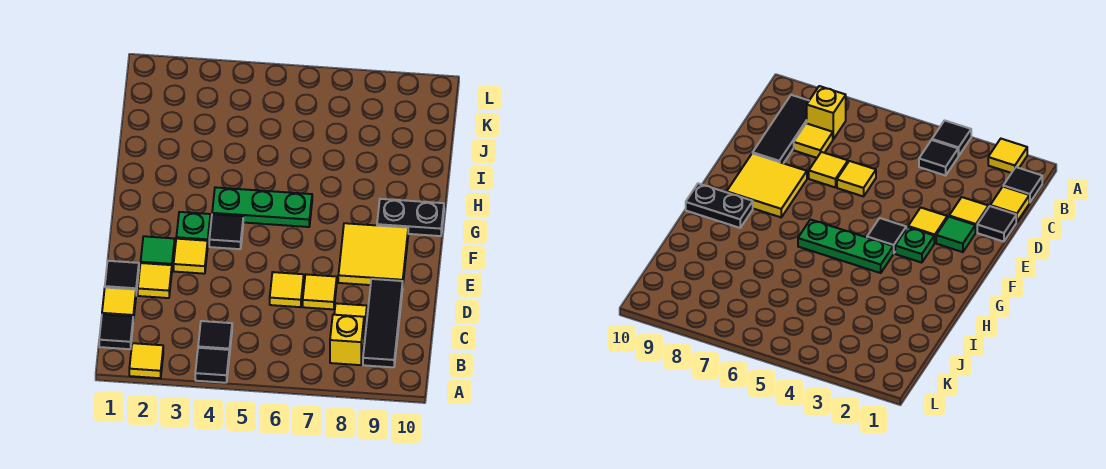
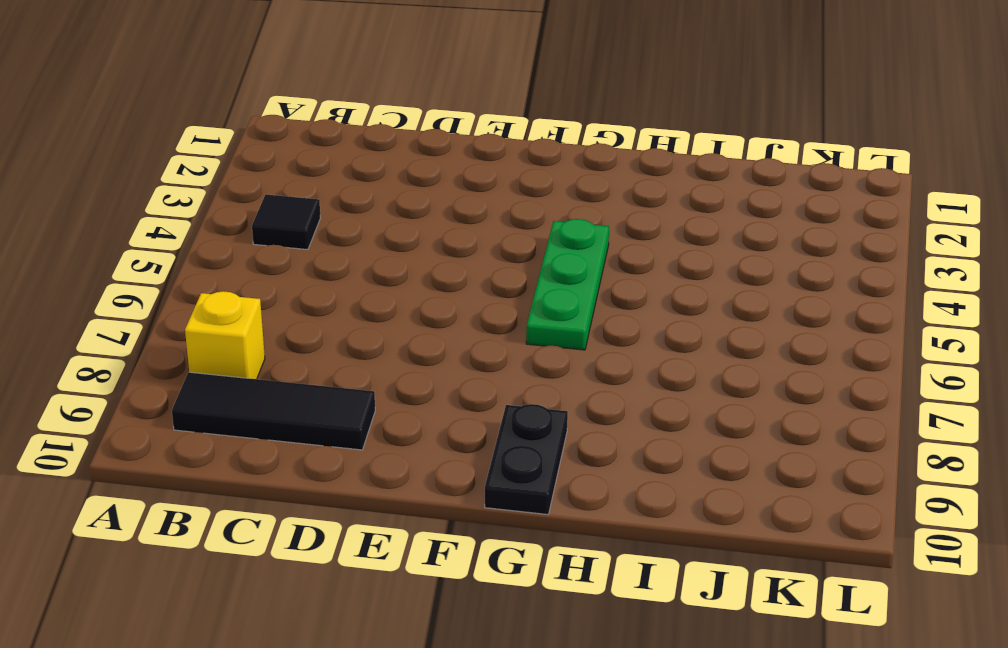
none -> yellow tile A2 level 1
none -> black tile A4 level 1
none -> black tile B1 level 1

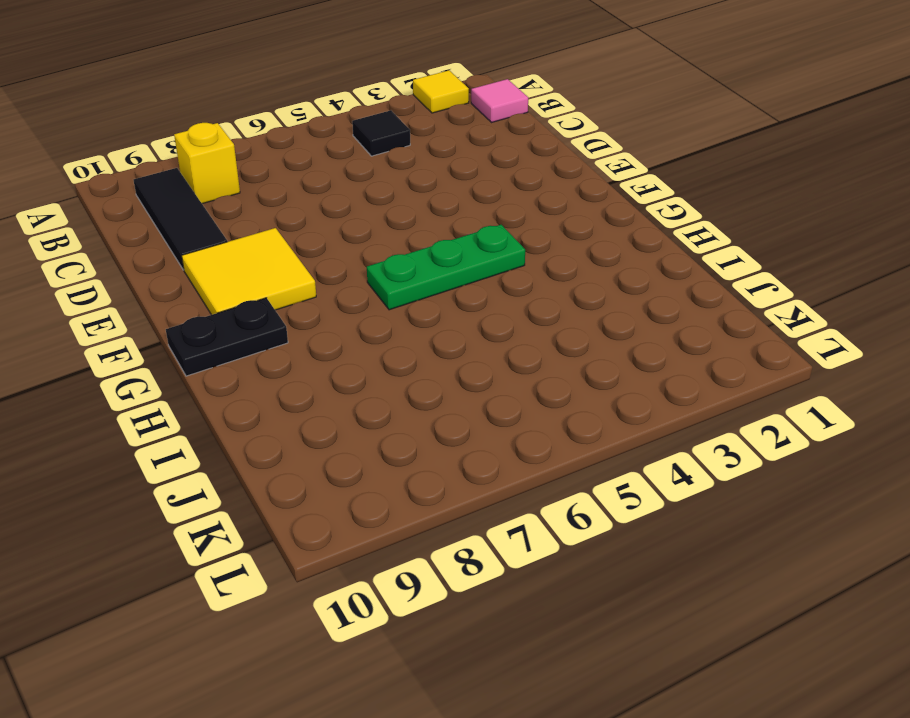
pink tile B1 level 1 -> black tile B1 level 1
none -> black tile A4 level 1
none -> yellow tile C1 level 1
none -> yellow tile C8 level 1

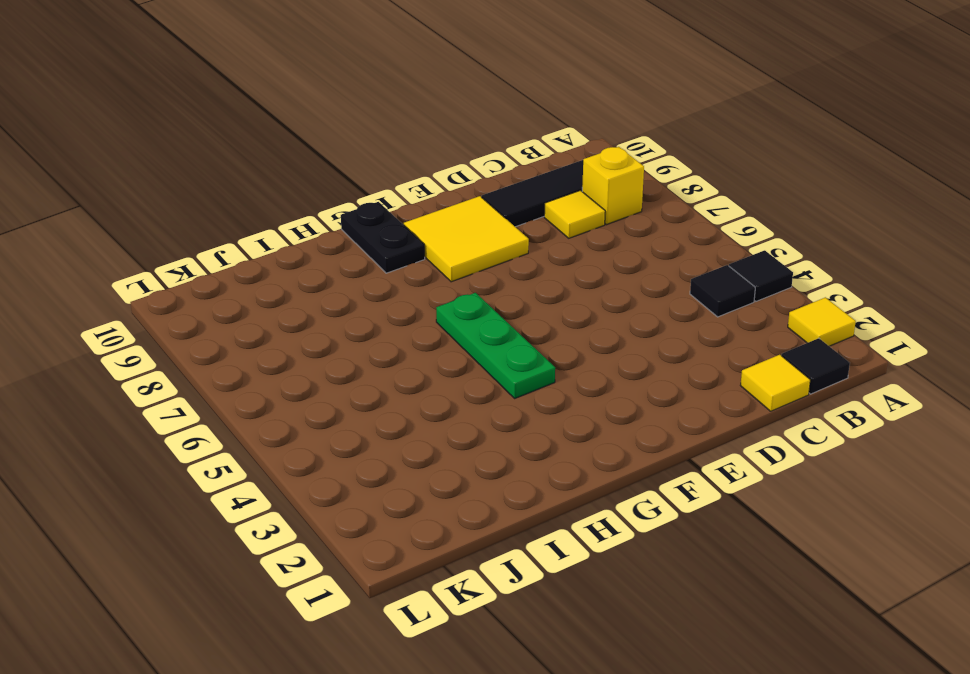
none -> black tile D1 level 1
none -> yellow tile D2 level 1
none -> yellow tile D6 level 1

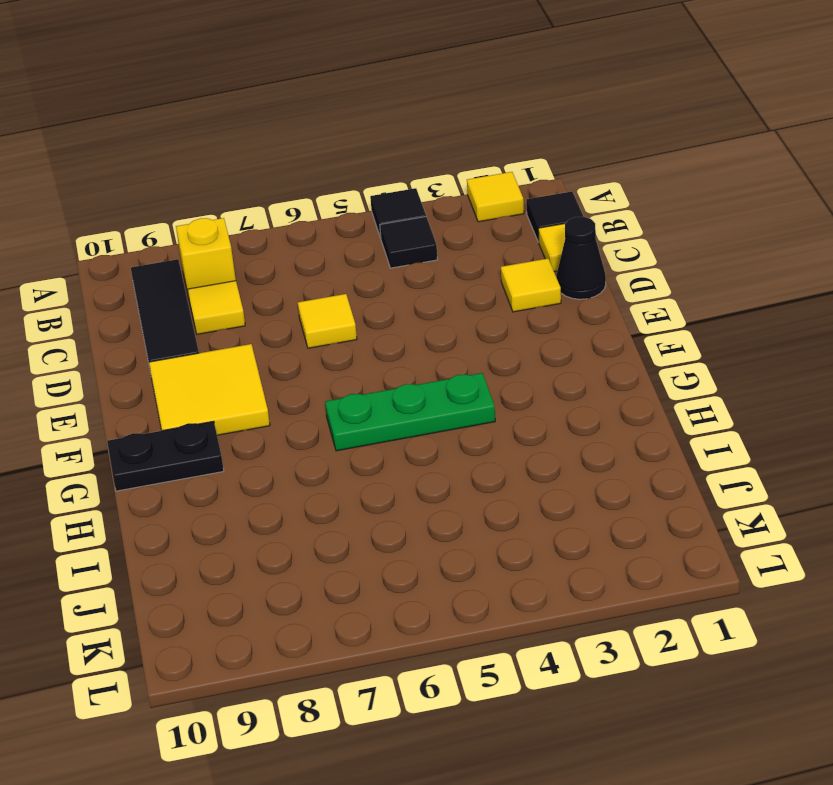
black cone D1 level 1 -> black tile D1 level 1
none -> yellow tile D7 level 1
none -> green tile E2 level 1
none -> yellow tile E3 level 1

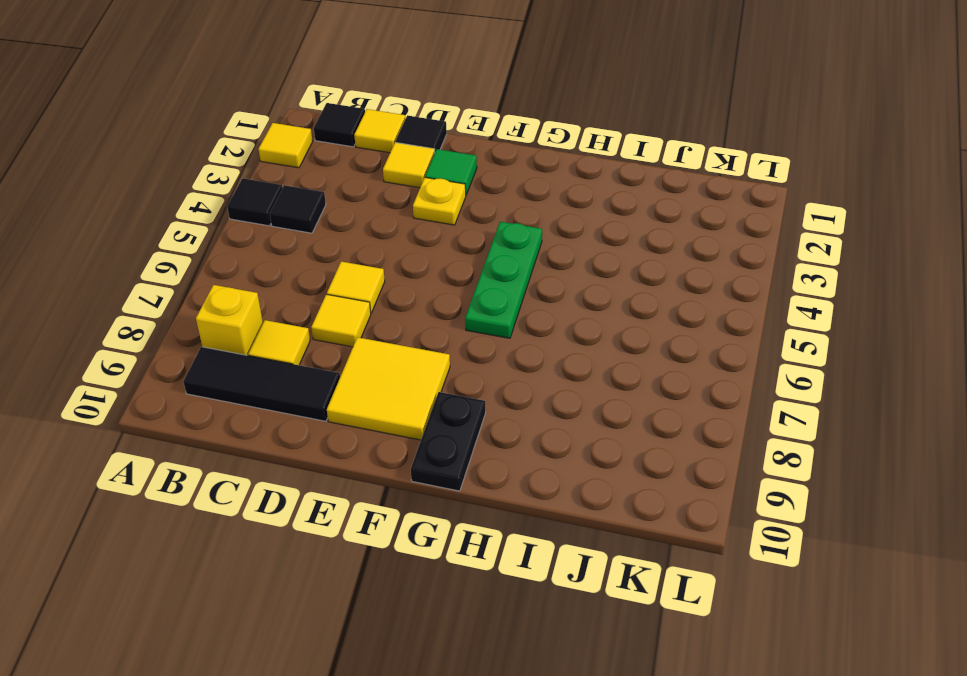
yellow plate E3 level 1 -> yellow tile E3 level 1
none -> green plate F3 level 1
none -> black tile F4 level 1

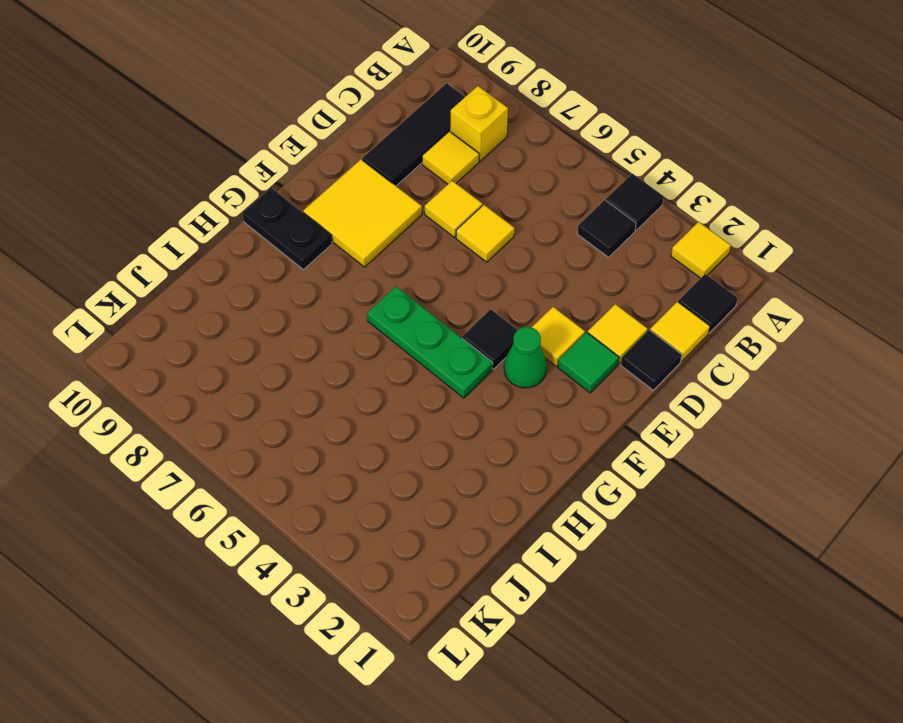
green cone F3 level 1 -> green plate F3 level 1

